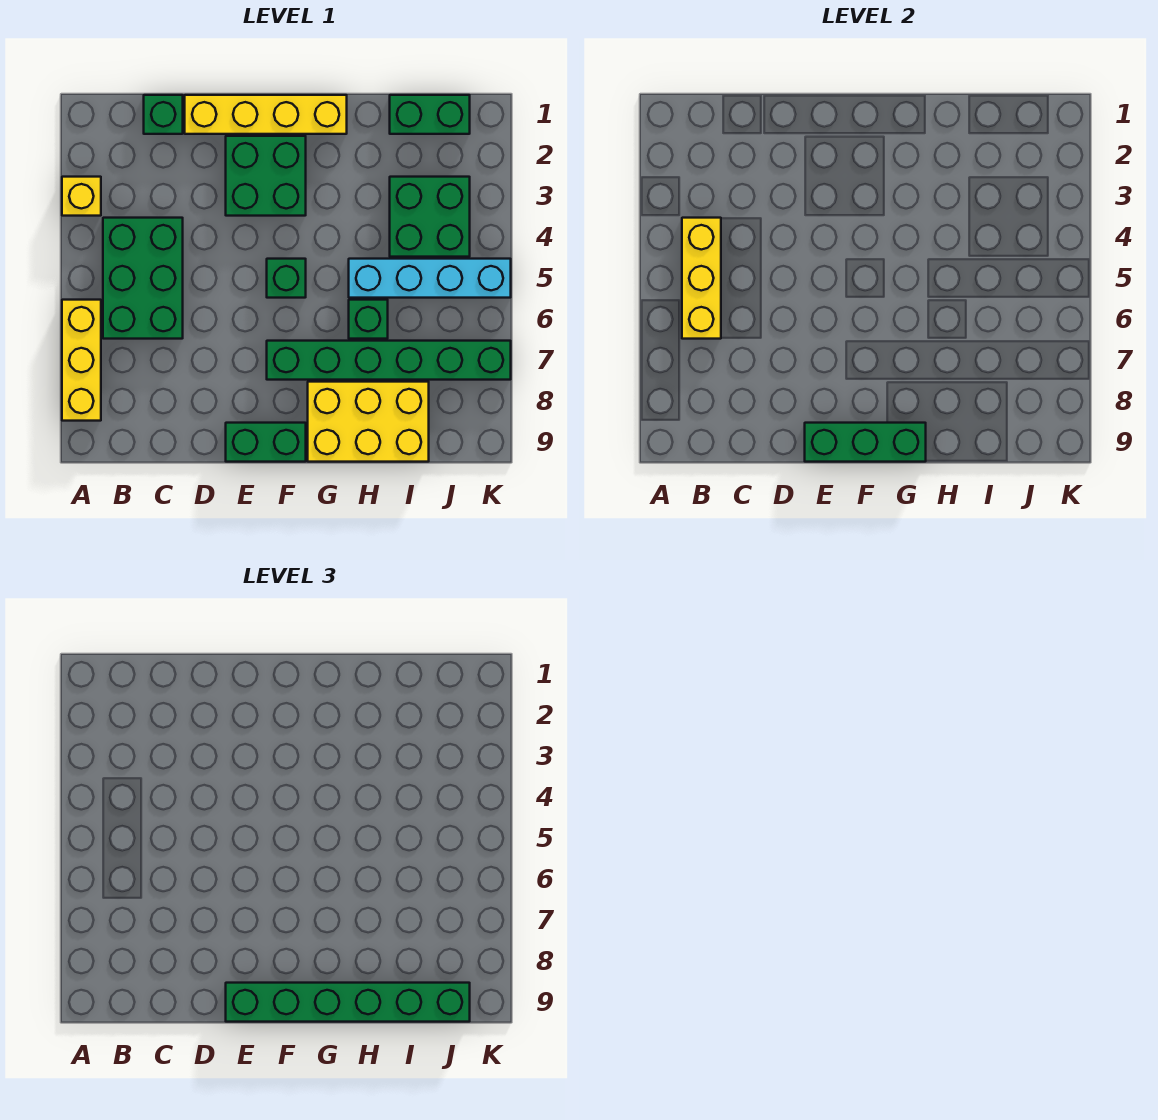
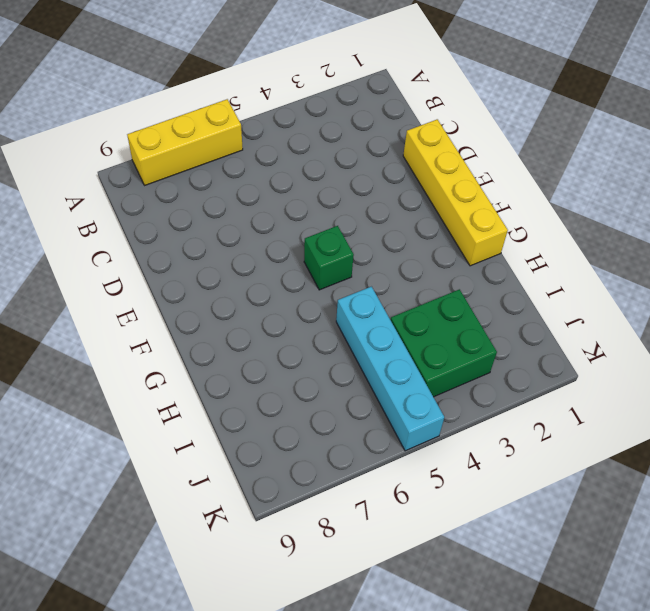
none -> yellow brick A3 level 1
none -> green brick B4:C6 level 1
none -> green brick C1 level 1

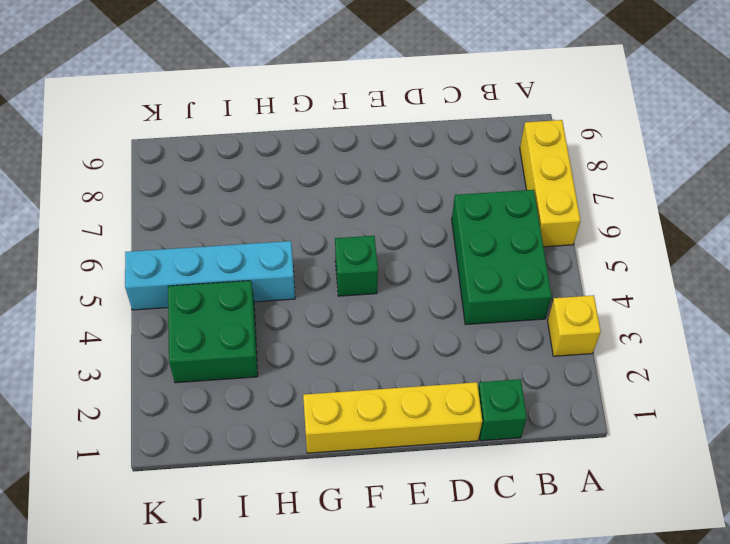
none -> green brick E2:F3 level 1
none -> green brick E9:F9 level 1
none -> green brick F7:K7 level 1

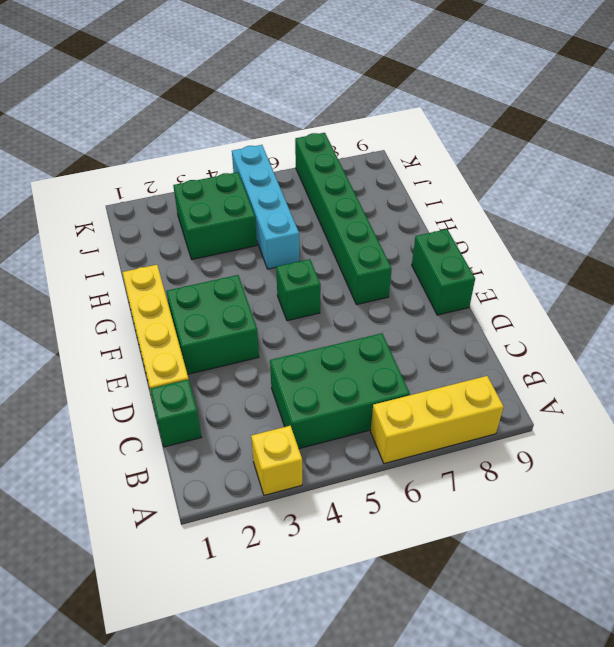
none -> yellow brick G8:I9 level 1
none -> green brick H6 level 1
none -> green brick I1:J1 level 1

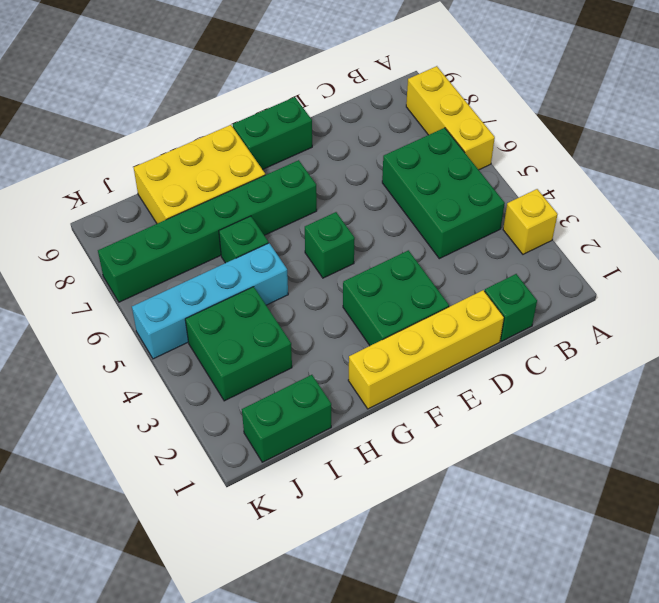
none -> yellow brick B4:B6 level 2
none -> green brick E9:G9 level 2
none -> green brick E9:J9 level 3

